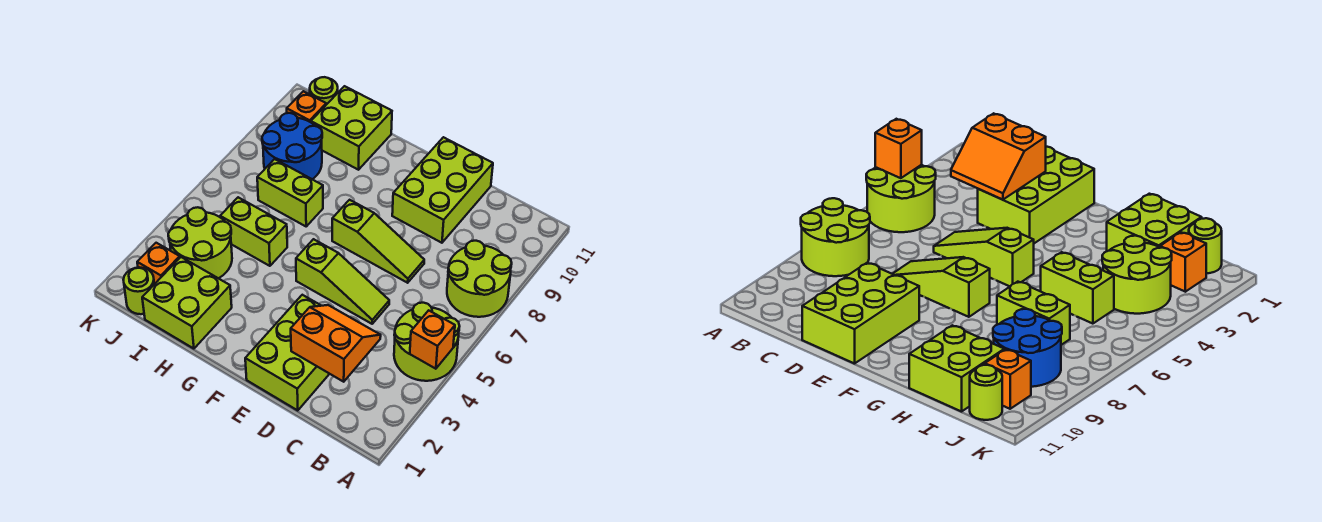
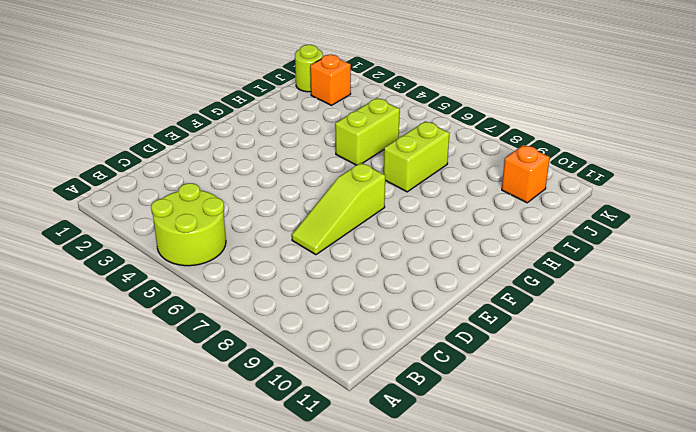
none -> lime round brick A7:B8 level 1
none -> lime brick D1:E3 level 1
none -> lime slope D5:F5 level 1 top F

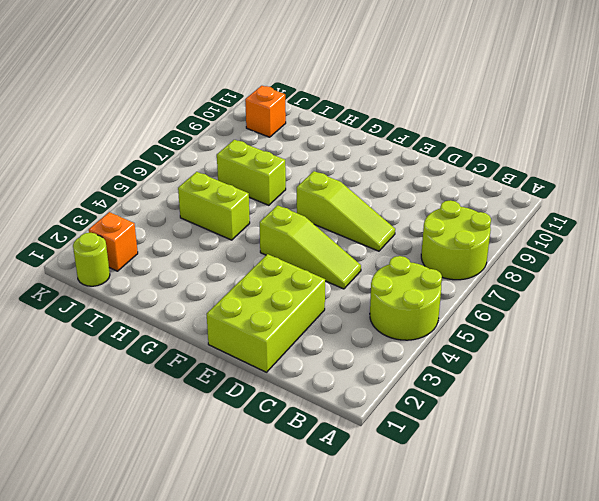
none -> lime brick D9:E11 level 1
none -> lime brick H1:I2 level 1
none -> lime brick H10:I11 level 1

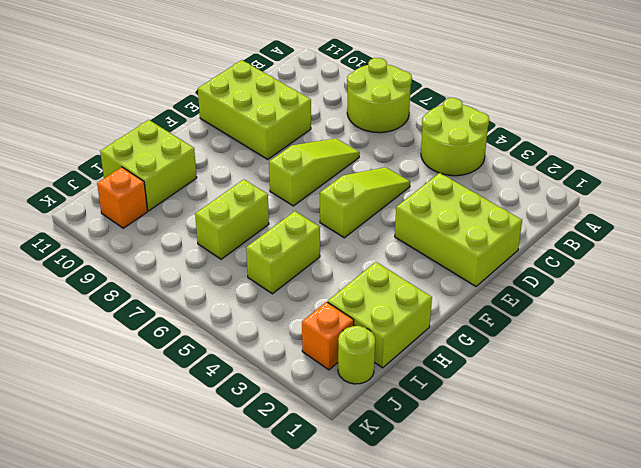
none -> lime round brick I3:J4 level 1
none -> blue round brick I8:J9 level 1
none -> lime round brick J11 level 1

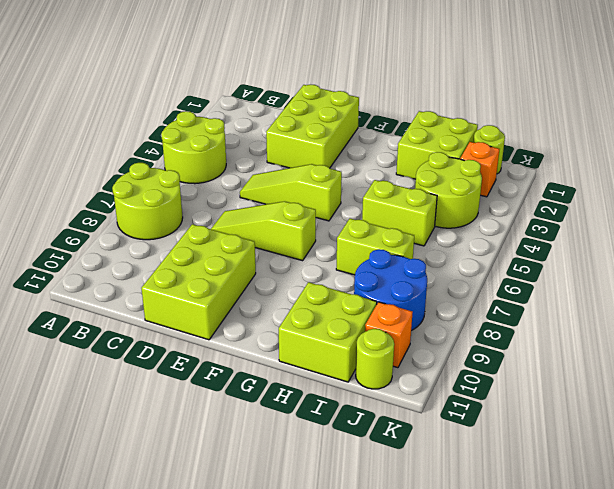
none -> orange brick A4 level 2
none -> orange slope C2:D3 level 2 top 2

